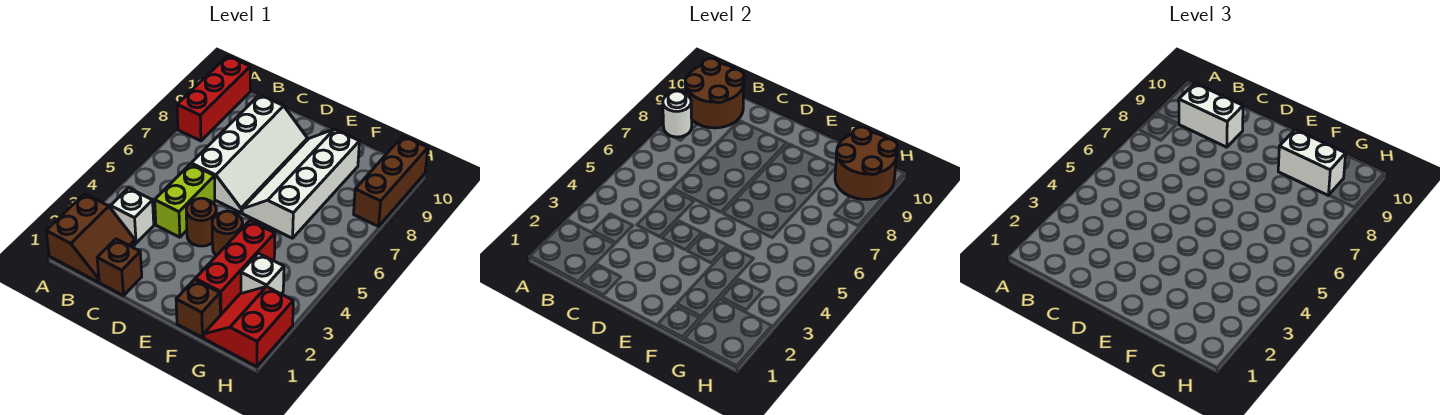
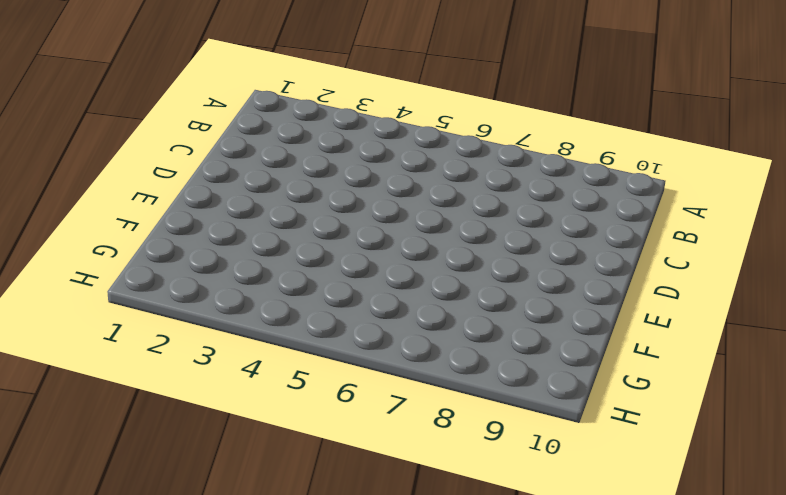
none -> brown slope A1:B2 level 1 top A
none -> red brick A8:A10 level 1
none -> white brick B3 level 1

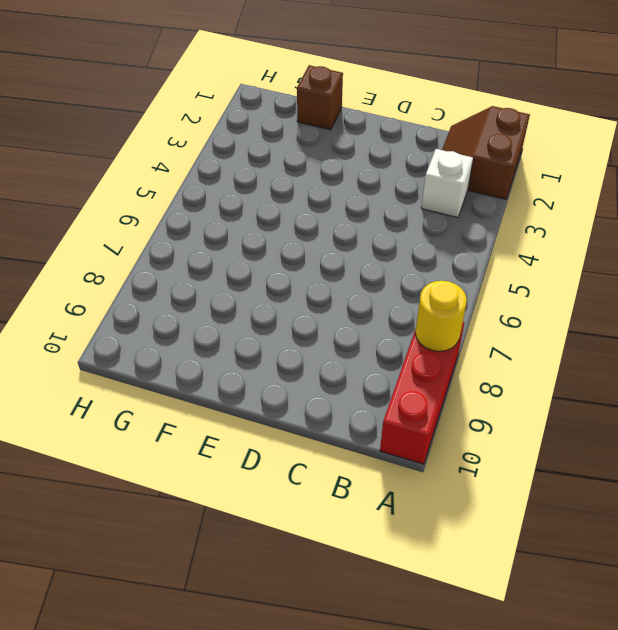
yellow round brick A8 level 2 -> white round brick A8 level 2
none -> brown brick C1 level 1
none -> lime brick C4:C5 level 1
none -> white slope C6:D9 level 1 top C

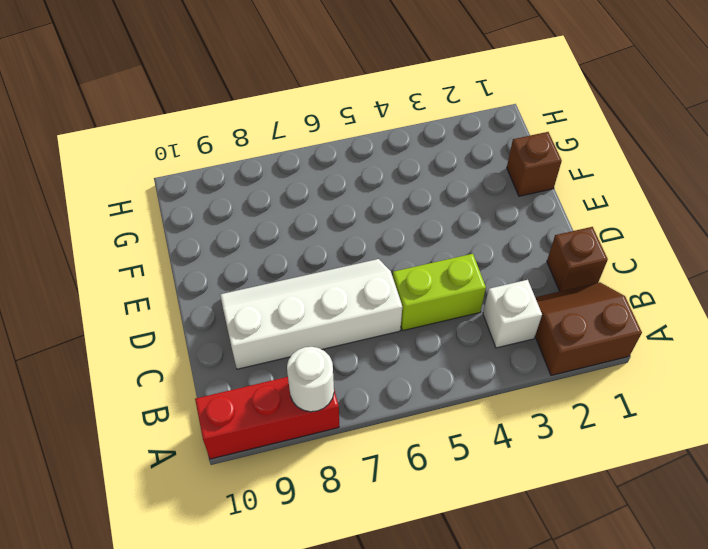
none -> brown round brick D4 level 1
none -> brown round brick E4 level 1
none -> white slope E6:F9 level 1 top F

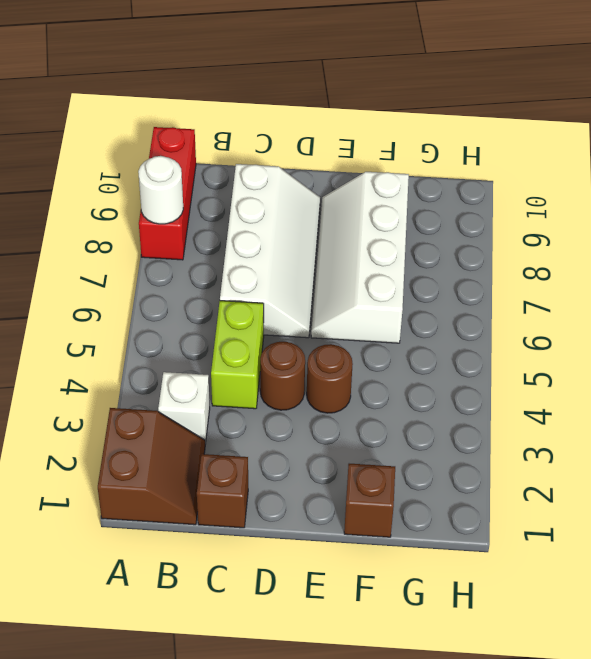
none -> red brick F2:F4 level 1
none -> red slope G1:H2 level 1 top H
none -> white brick G3 level 1

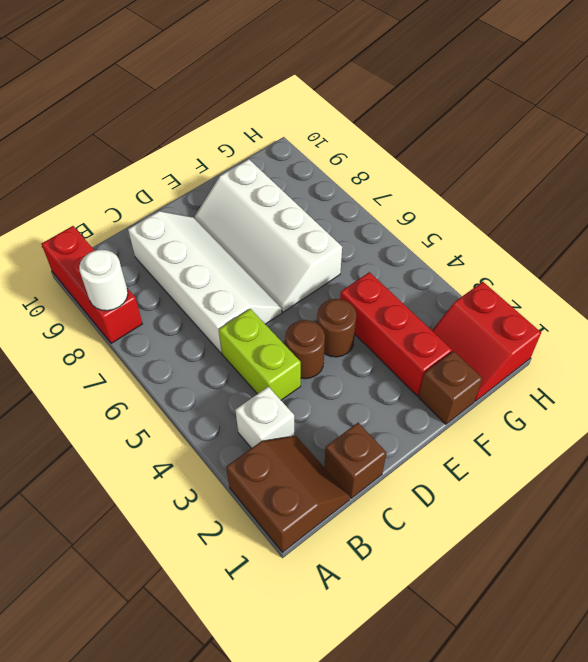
none -> white brick G3 level 1
none -> brown brick H8:H10 level 1
none -> brown round brick A9:B10 level 2

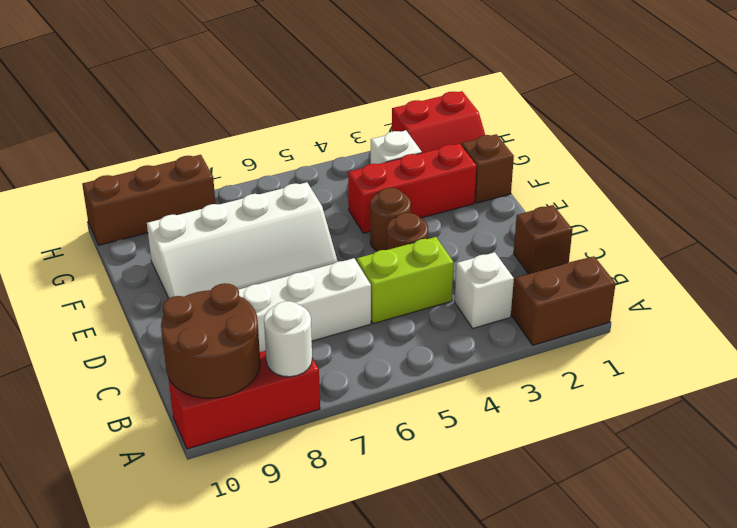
none -> brown round brick G9:H10 level 2
none -> white brick B9:C9 level 3
none -> white brick F9:G9 level 3

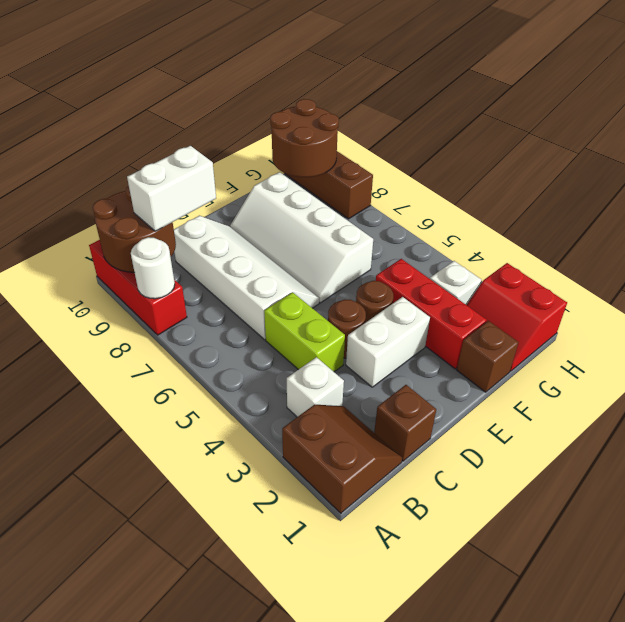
white brick D3:E3 level 1 -> white brick F9:G9 level 3

